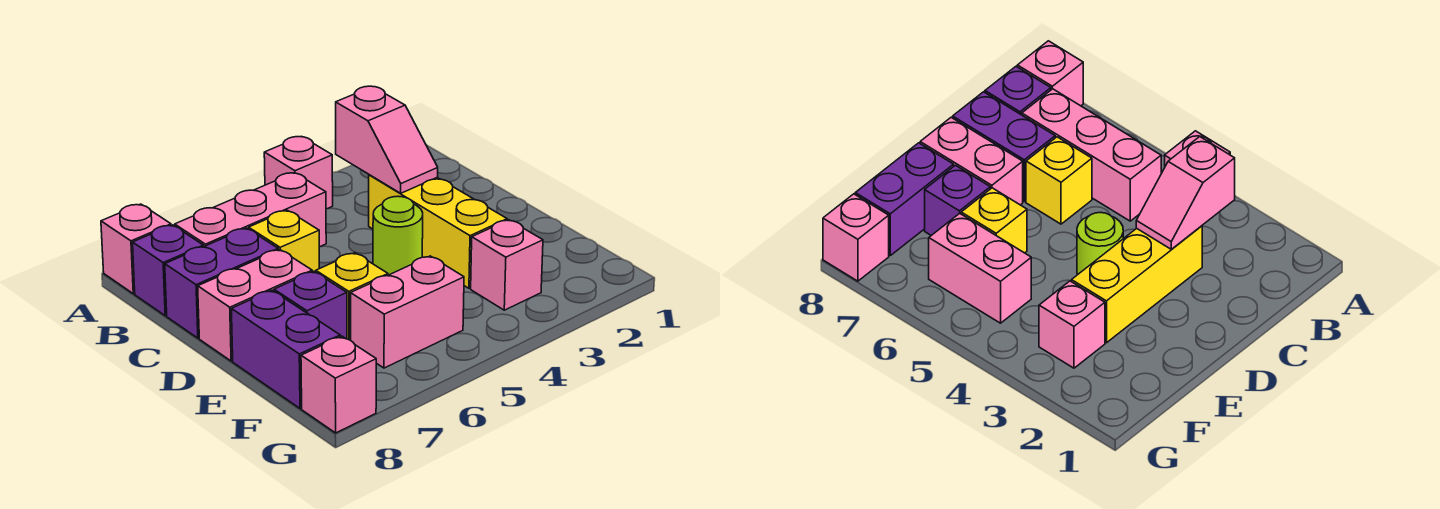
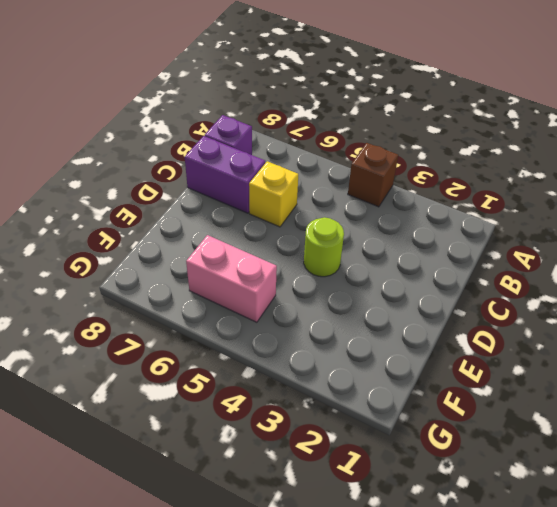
brown brick A4 level 1 -> pink brick A4 level 1
none -> pink brick A8 level 1
none -> pink brick B5:B7 level 1
none -> yellow brick C3:E3 level 1

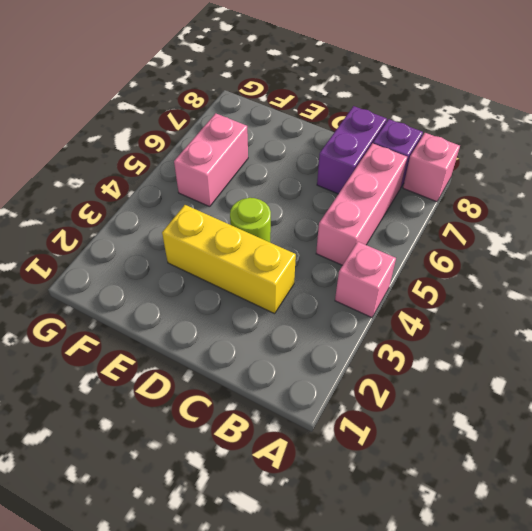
none -> yellow brick C6 level 1
none -> pink brick D7:D8 level 1
none -> yellow brick E6 level 1

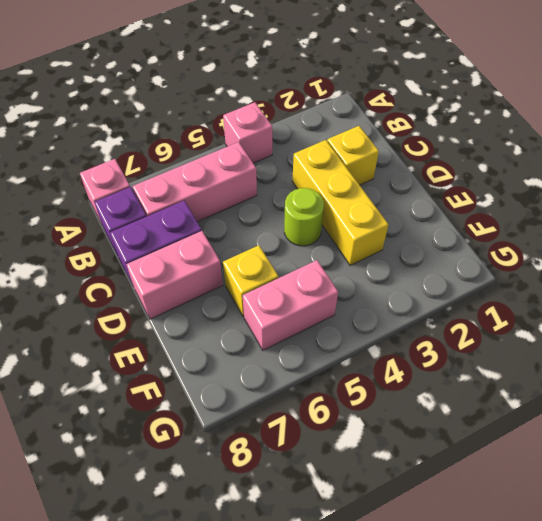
yellow brick C2 level 1 -> yellow brick C6 level 1
none -> purple brick E7 level 1
none -> purple brick E8:F8 level 1
none -> pink brick F3 level 1

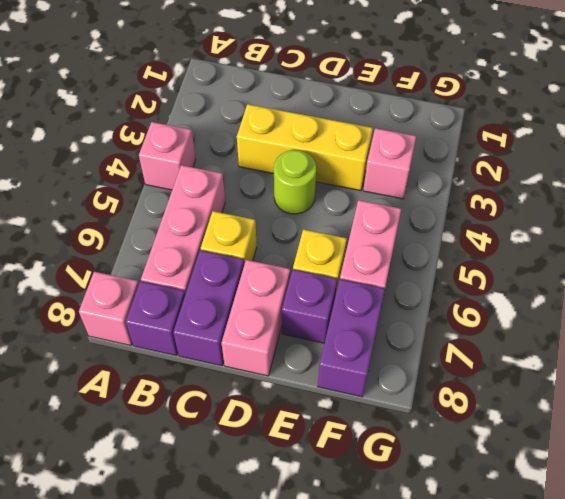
purple brick F7:F8 level 1 -> purple brick E8:F8 level 1
none -> pink brick G8 level 1
none -> pink slope B3:C3 level 2 top B

